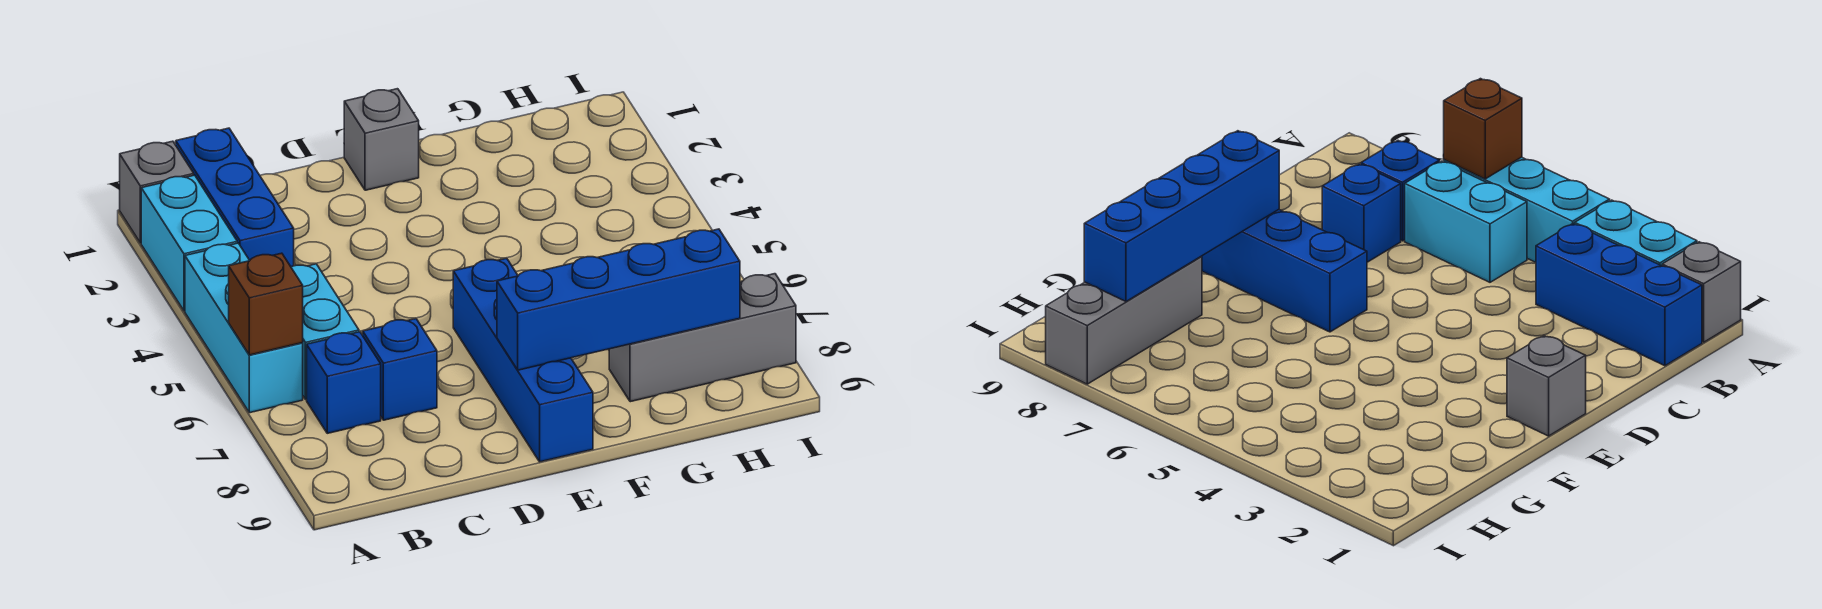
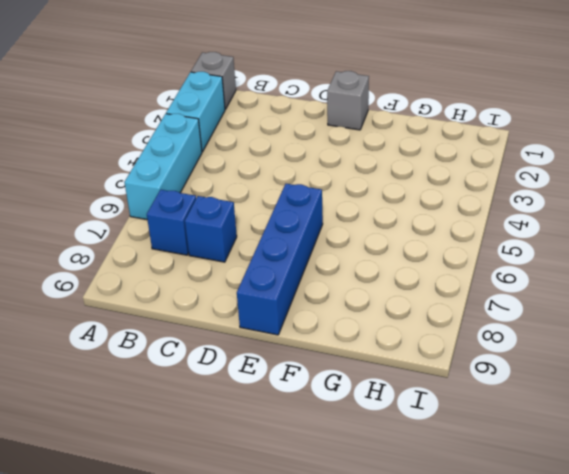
none -> blue brick B1:B3 level 1
none -> cyan brick B5:B6 level 1
none -> grey brick G8:I8 level 1

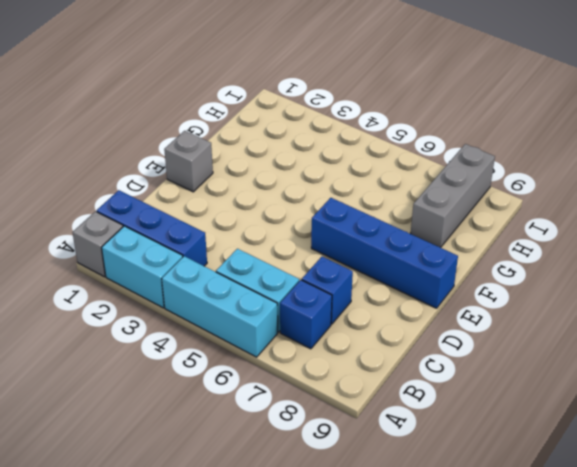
none -> brown brick A6 level 2
none -> blue brick E8:H8 level 2

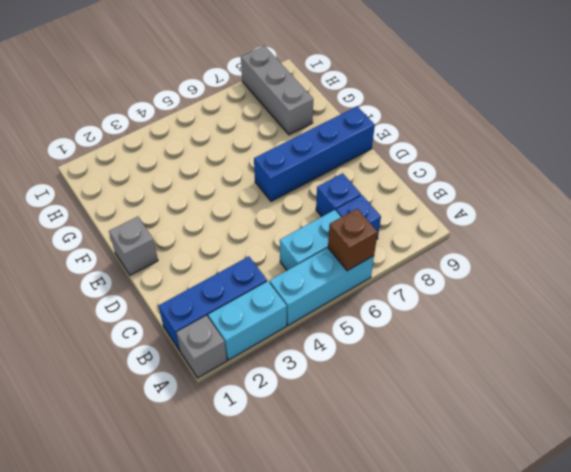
none -> blue brick E8:H8 level 2

